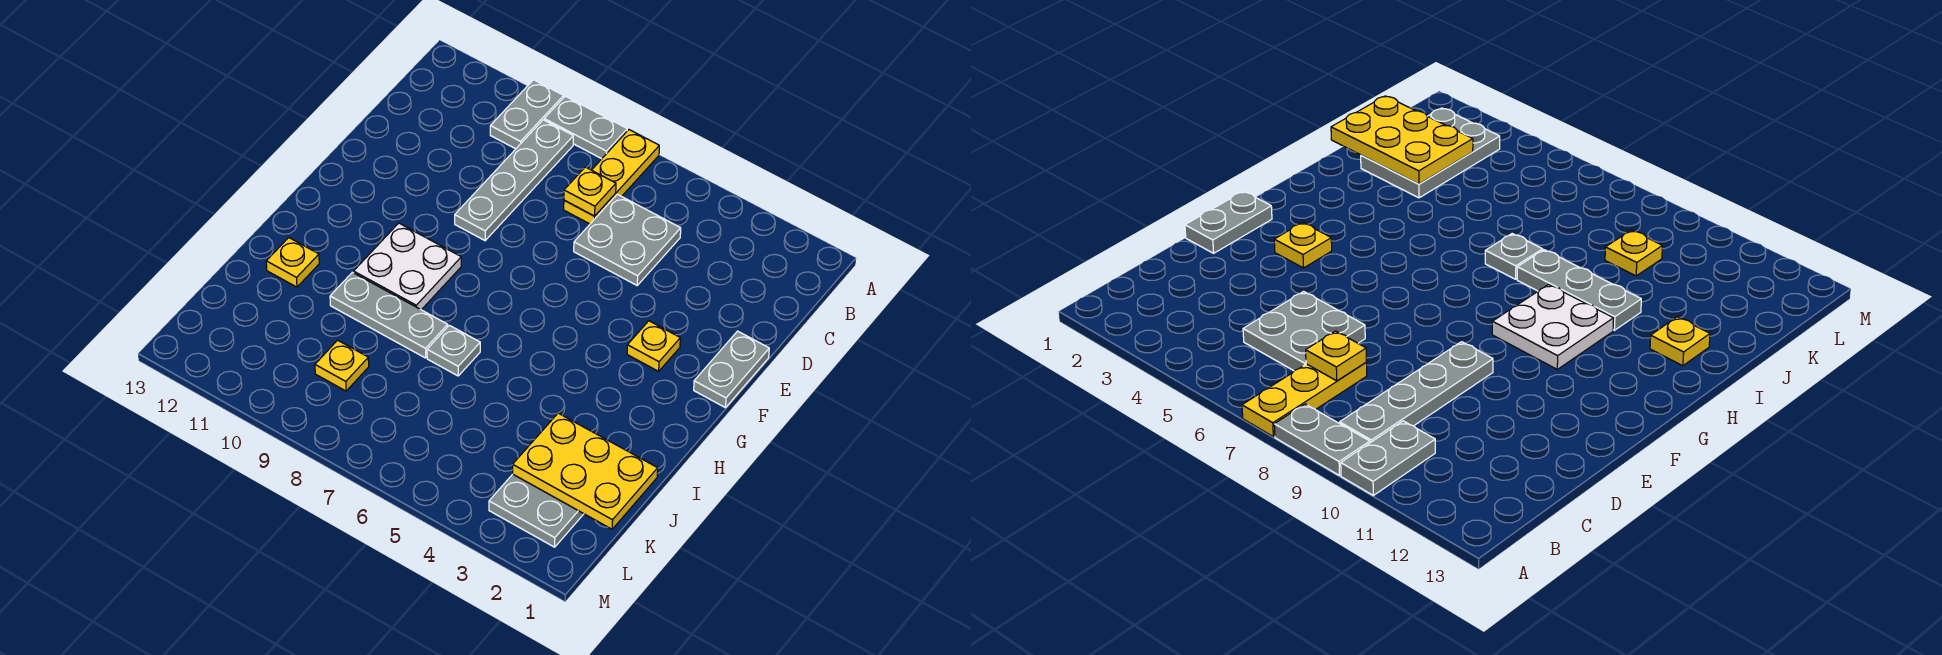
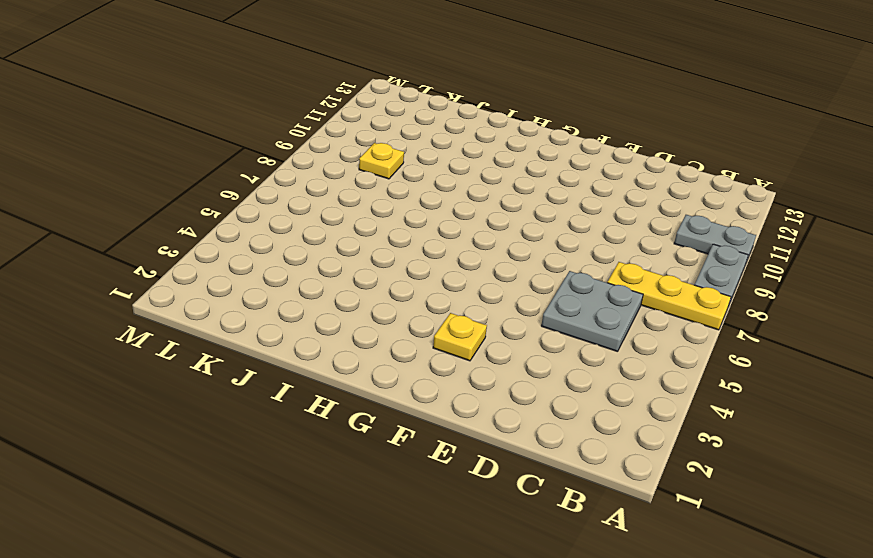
none -> grey plate B9:E9 level 1
none -> grey plate E1:F1 level 1
none -> white plate G9:H10 level 1

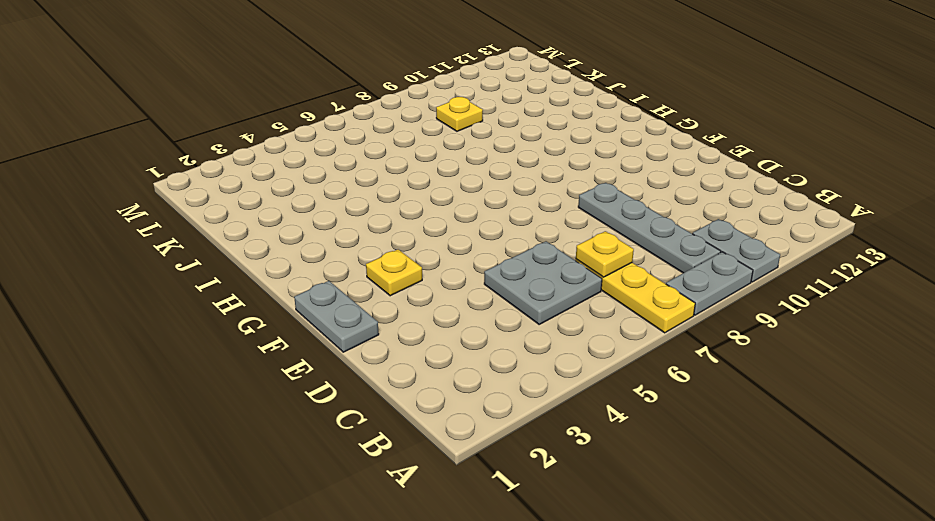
none -> white plate G9:H10 level 1
none -> grey plate I7 level 1
none -> grey plate I8:I10 level 1

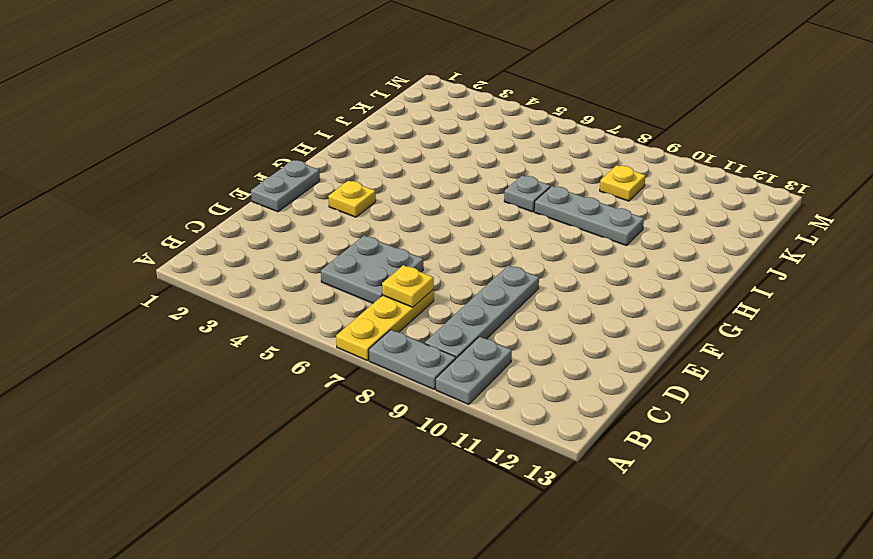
none -> white plate G9:H10 level 1
none -> yellow plate I12 level 1
none -> grey plate J2:L3 level 1

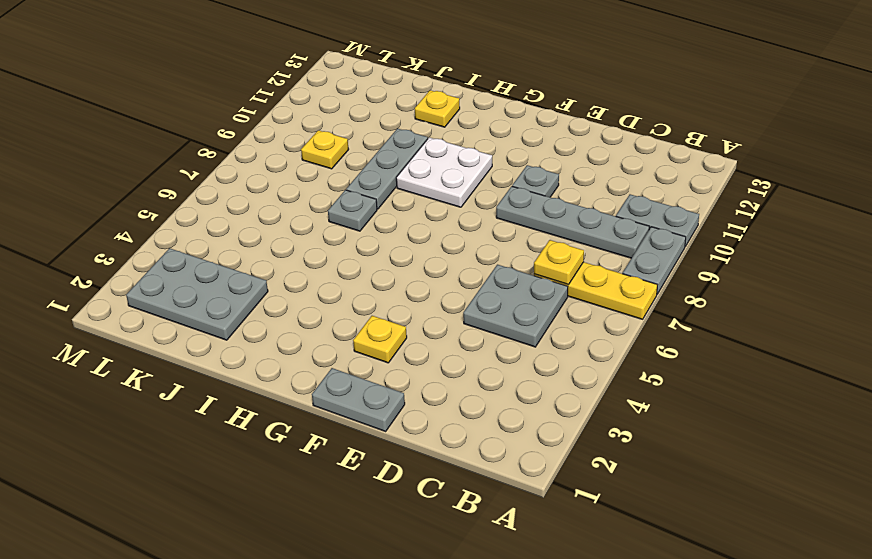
grey plate E10 level 1 -> none
none -> yellow plate J1:K3 level 2

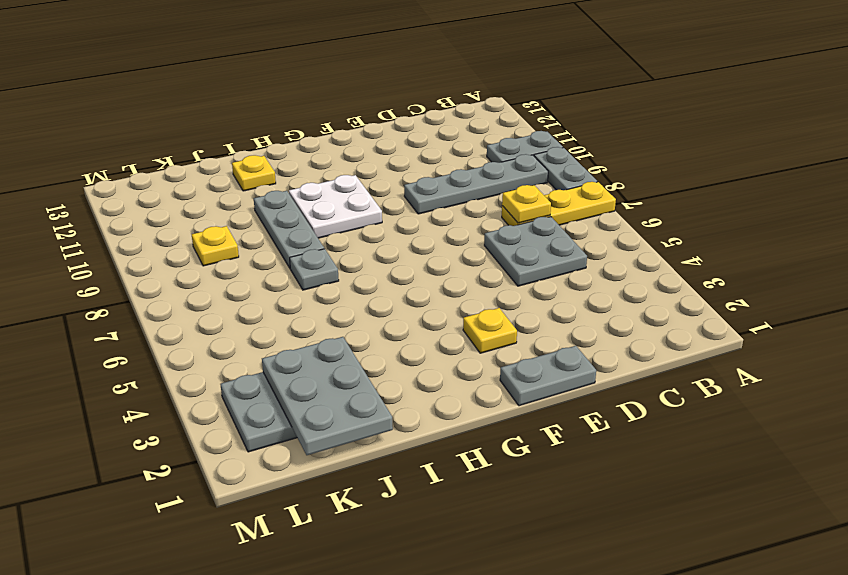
grey plate J1:K3 level 2 -> yellow plate J1:K3 level 2

